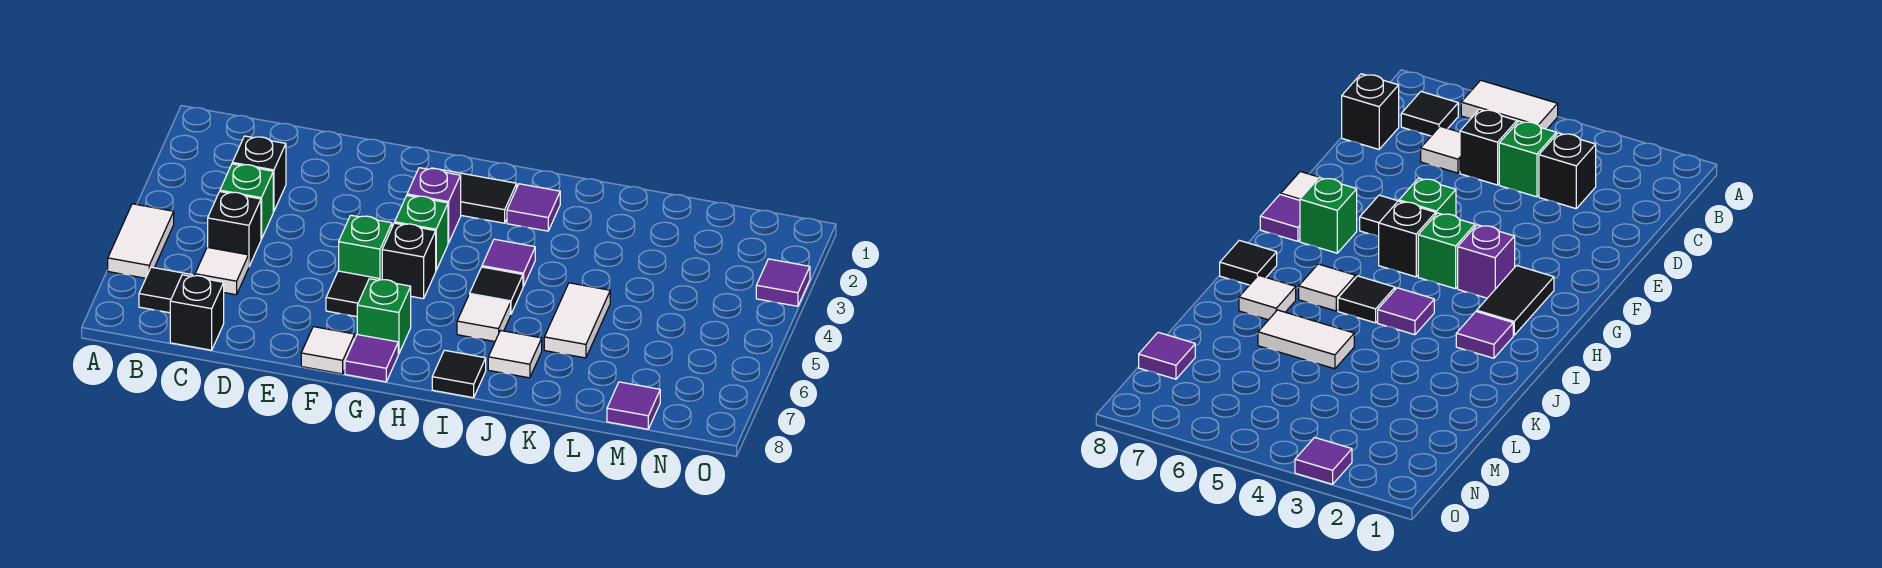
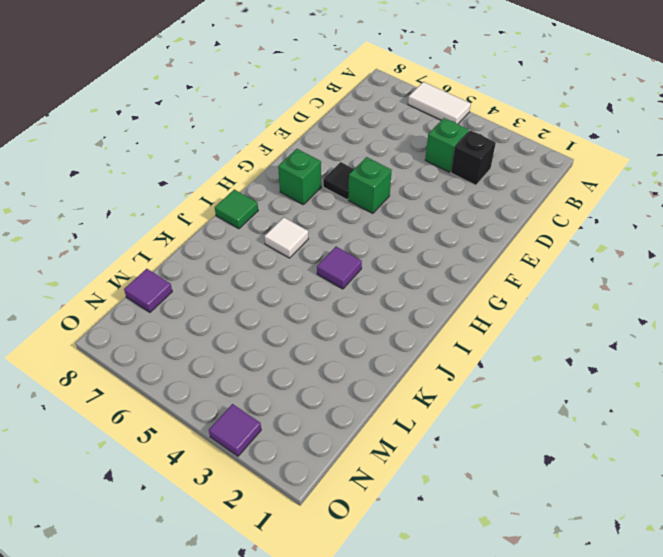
green tile I8 level 1 -> black tile I8 level 1
none -> black tile B7 level 1
none -> black brick C5 level 1
none -> white tile C6 level 1

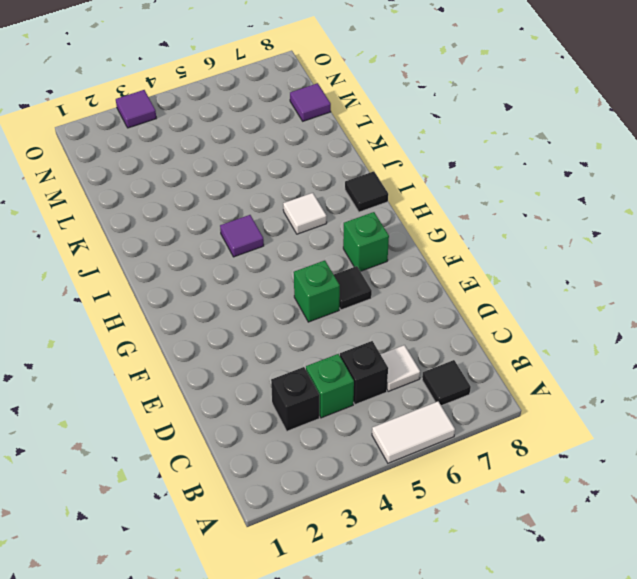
none -> black brick C8 level 1
none -> white tile F8 level 1
none -> black tile G2:H2 level 1

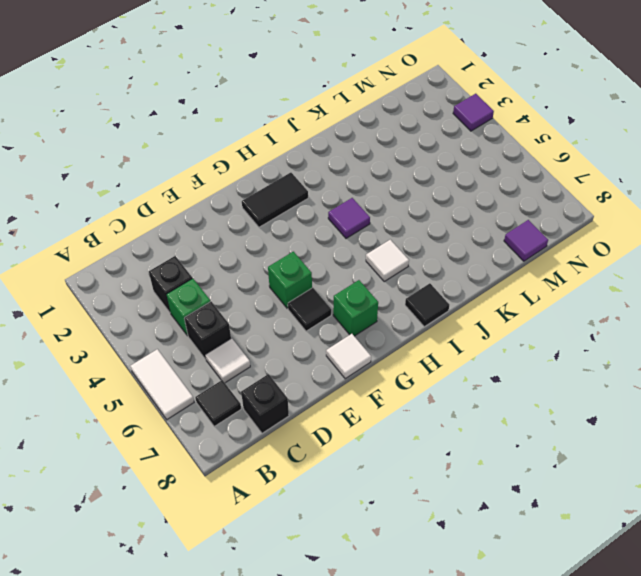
none -> purple brick G3 level 1
none -> green brick G4 level 1
none -> black brick G5 level 1

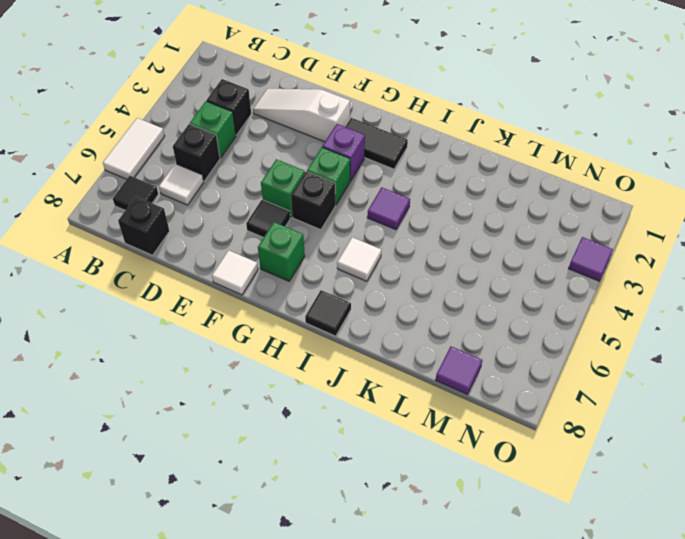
white slope D2:F2 level 1 top F -> none
none -> purple tile G8 level 1
none -> purple tile I2 level 1
none -> black tile I5 level 1

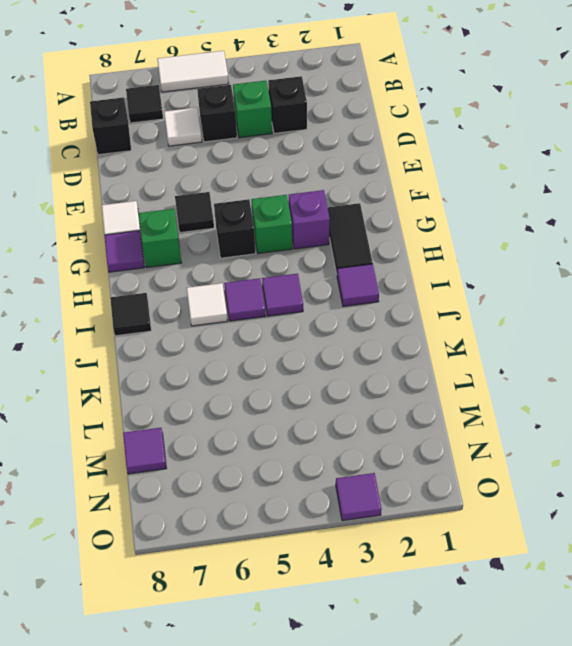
purple tile I5 level 1 -> black tile I5 level 1
none -> green brick F5 level 1
none -> white tile J7 level 1
none -> white tile K5:K6 level 1

